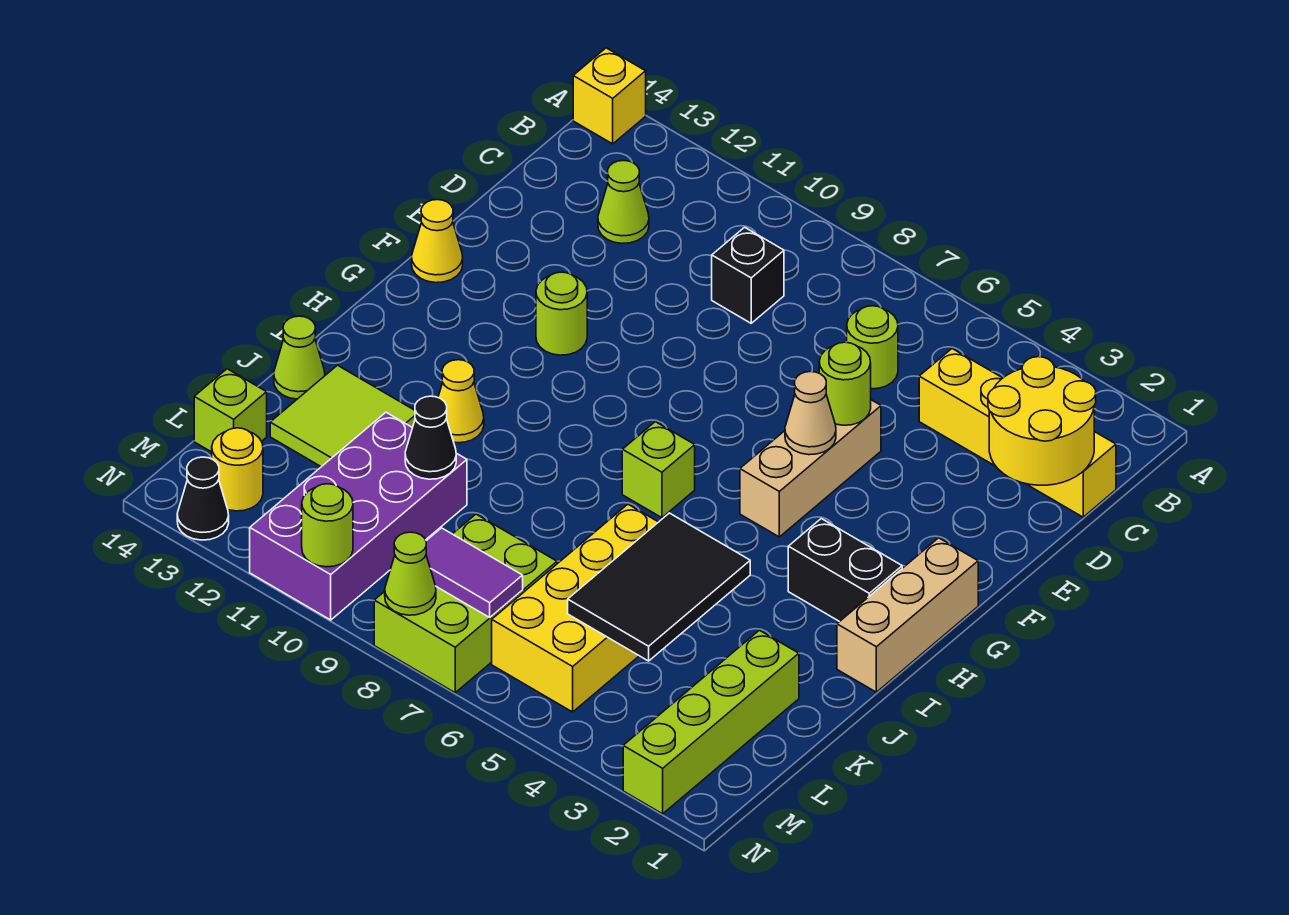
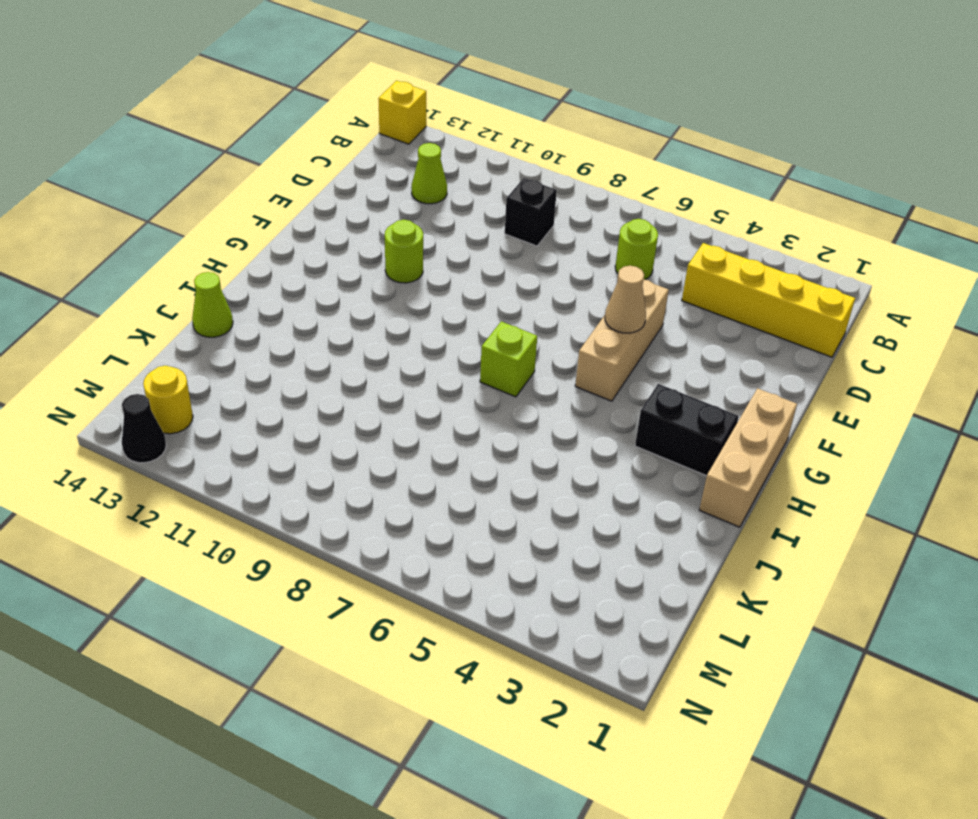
none -> yellow cone F14 level 1
none -> yellow cone I11 level 1
none -> yellow brick J5:M6 level 1

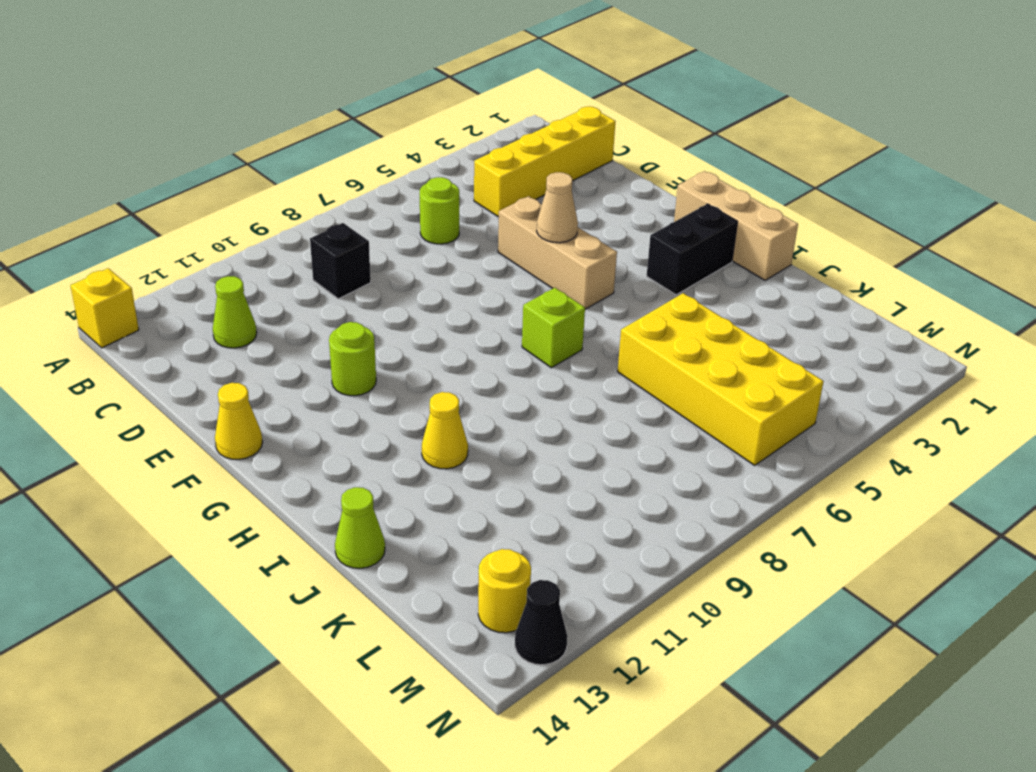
none -> lime tile J12:K13 level 1
none -> lime brick K2:N2 level 1
none -> purple brick K10:N11 level 1

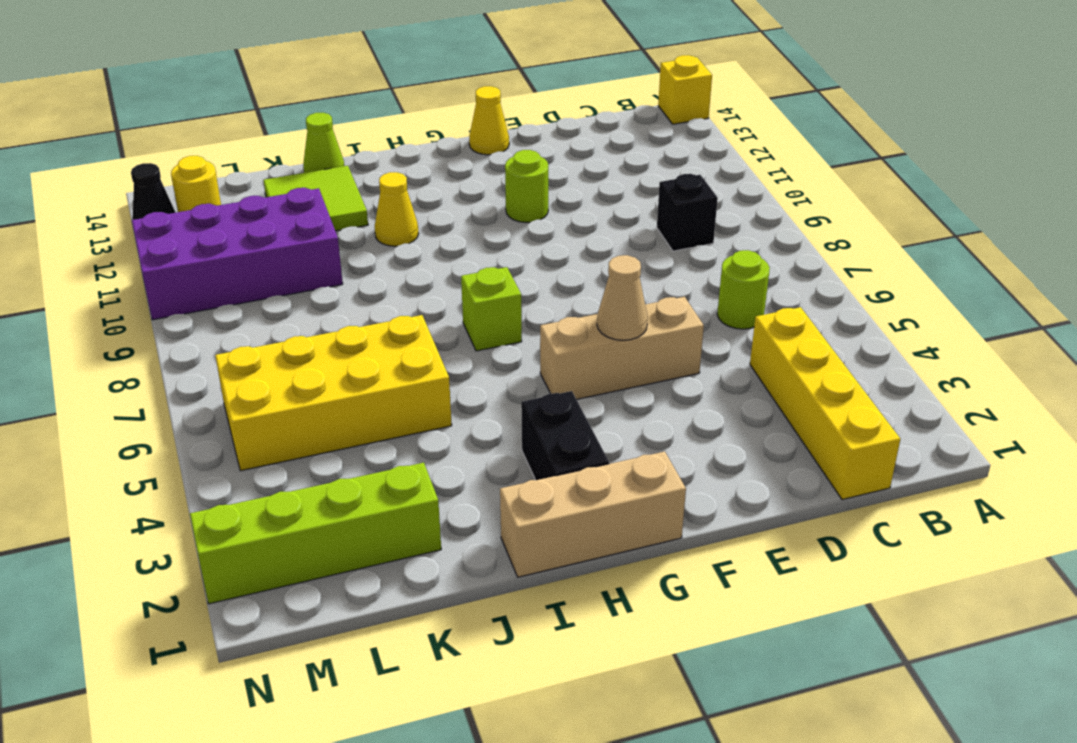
none -> lime cone C12 level 1
none -> lime brick L7:N8 level 1
none -> lime brick L14 level 1

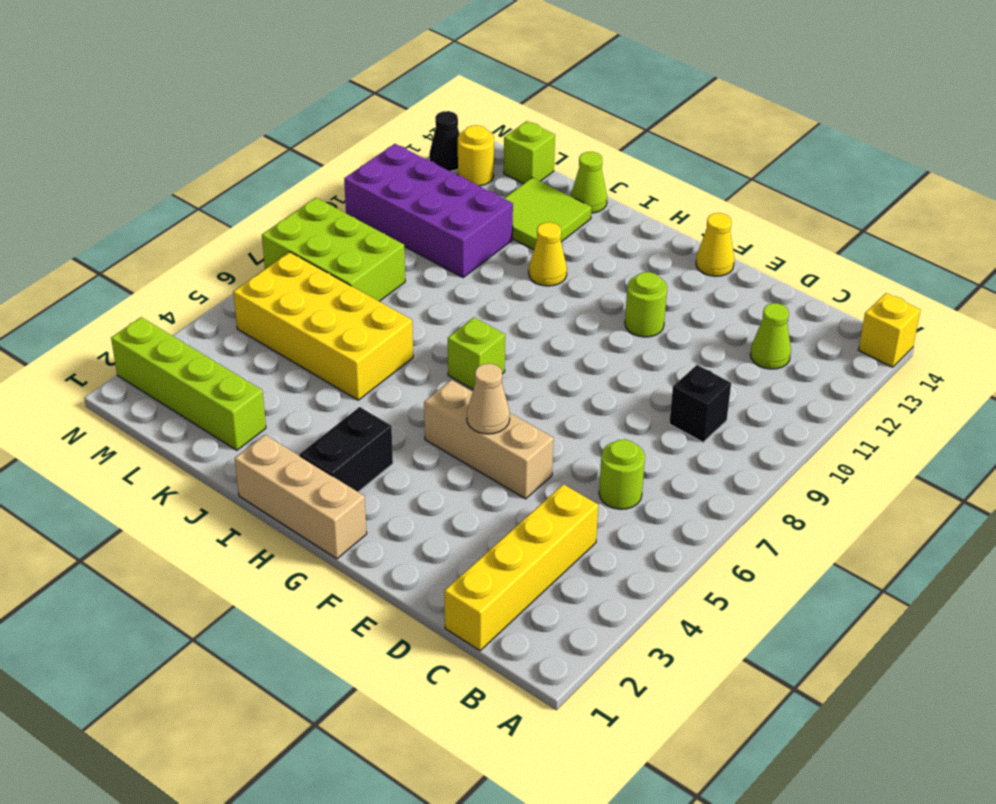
none -> yellow round brick C1:D2 level 2
none -> lime round brick E5 level 2
none -> black tile J4:L5 level 2

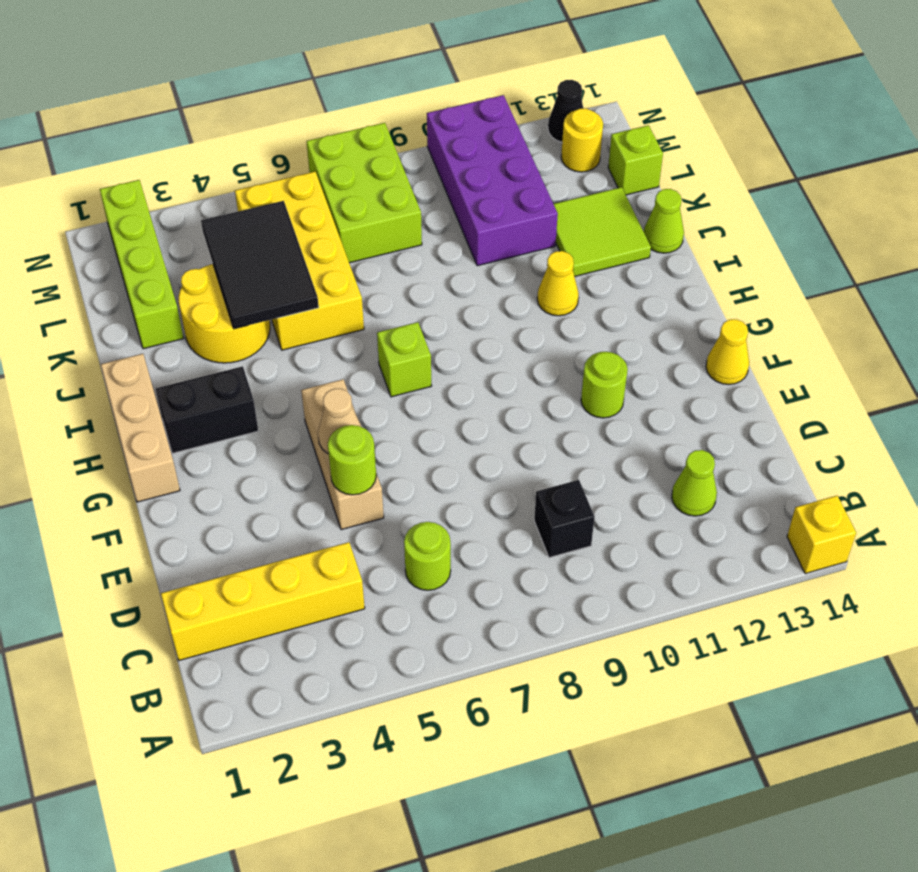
yellow round brick J3:K4 level 1 -> yellow round brick C1:D2 level 2
none -> black cone K10 level 2
none -> purple tile M7:M8 level 2
none -> lime cone N8 level 2

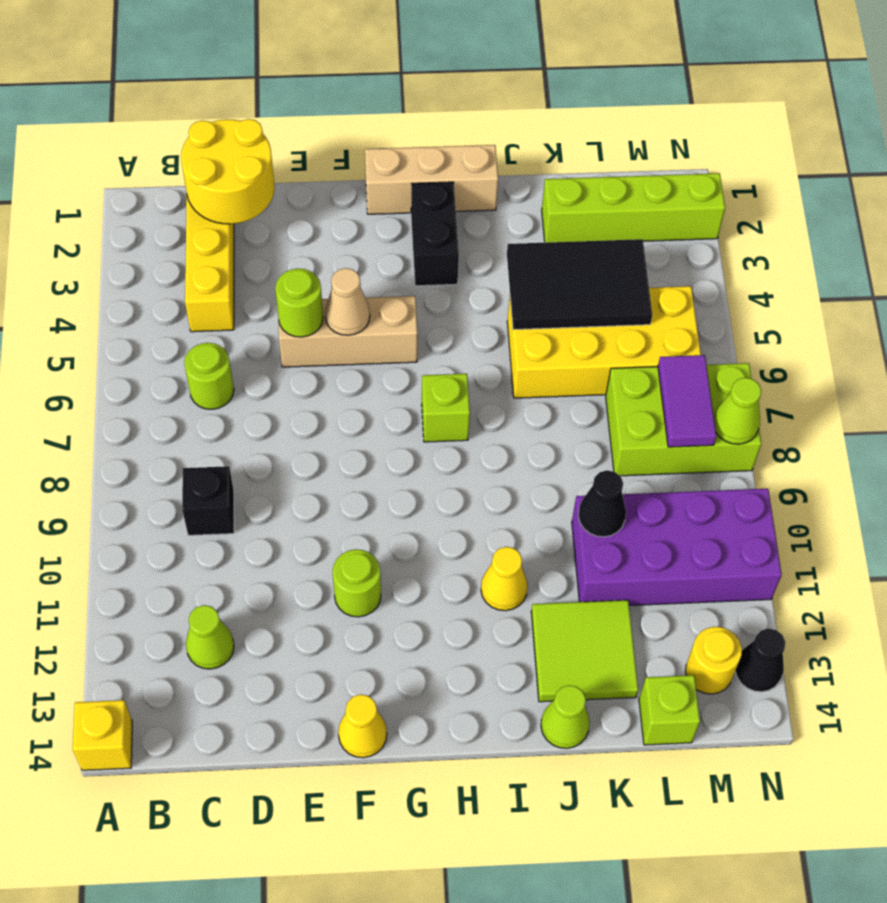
none -> lime round brick N10 level 2

